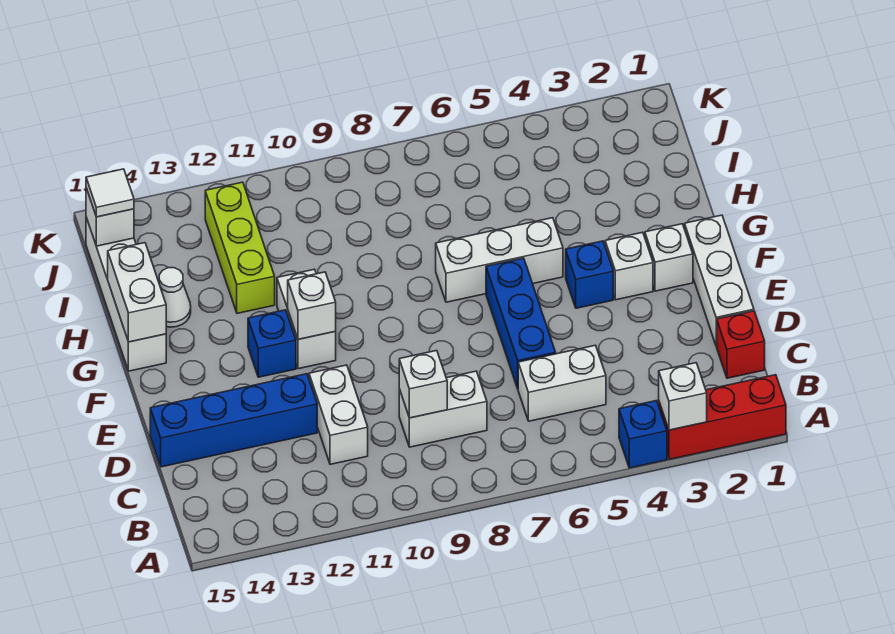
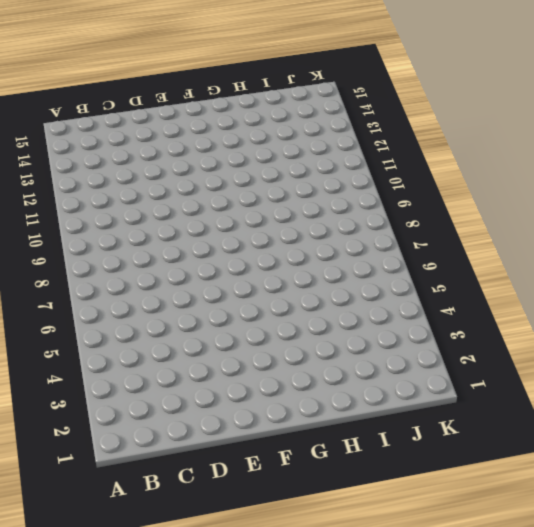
none -> red brick A1:A3 level 1
none -> blue brick A4 level 1
none -> red brick C1 level 1

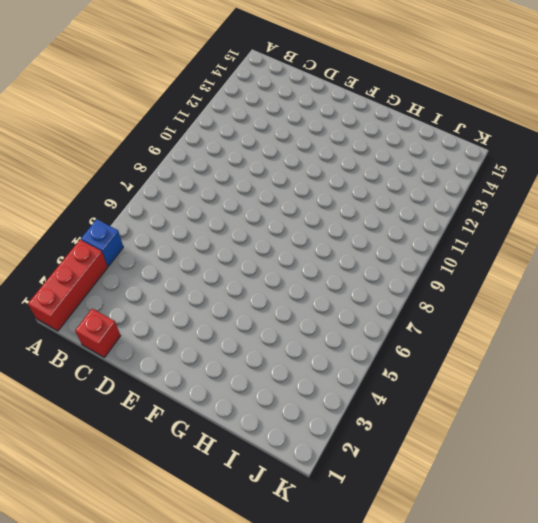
none -> white brick C5:C6 level 1
none -> white brick C8:C9 level 1
none -> white brick C11:D11 level 1

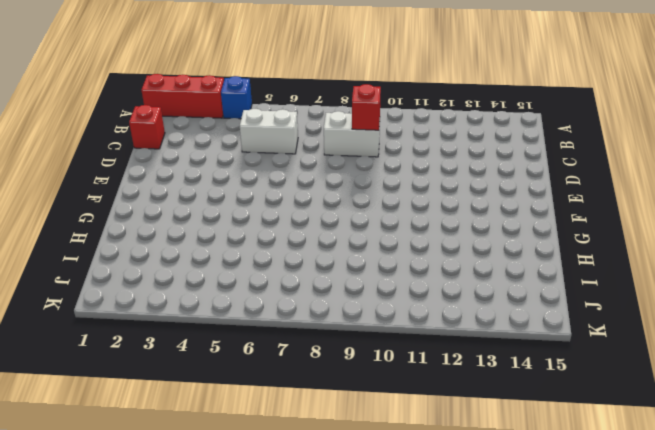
red brick C9 level 2 -> white brick C9 level 2
none -> white brick C11:D11 level 1
none -> white brick D1:F1 level 1
none -> blue brick D6:F6 level 1

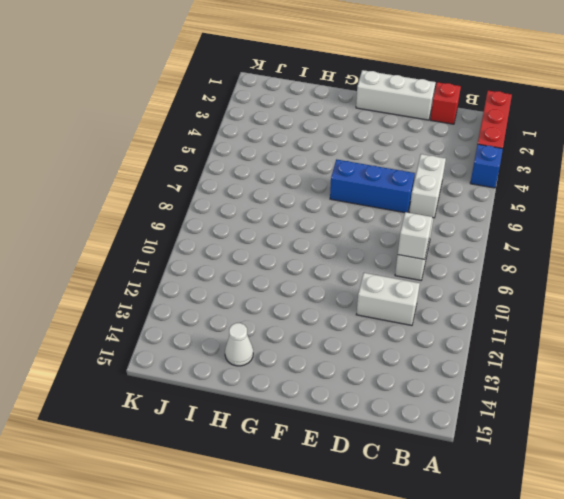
none -> blue brick D12:D15 level 1
none -> white brick F2 level 1
none -> white brick F3 level 1

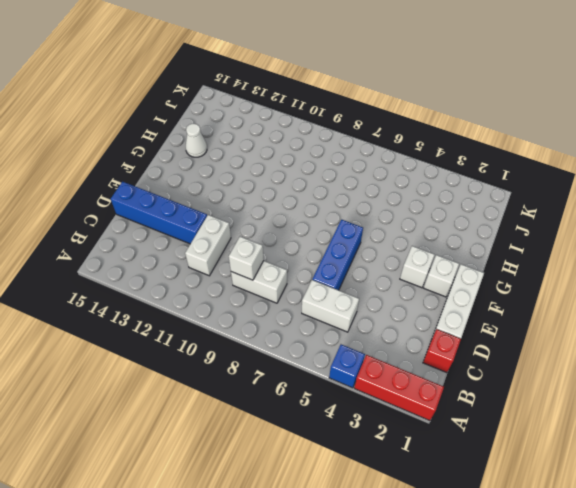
none -> blue brick F4 level 1
none -> white brick F11:G11 level 1
none -> blue brick F12 level 1

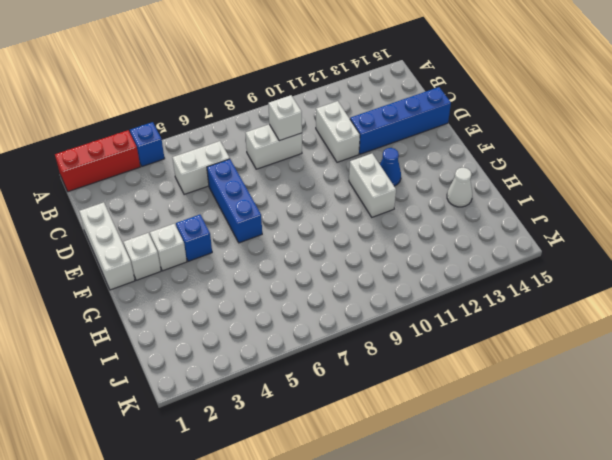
blue cone F12 level 1 -> blue brick F12 level 1
none -> red brick C1 level 1
none -> white brick G5:G7 level 1
none -> white brick G15:J15 level 1

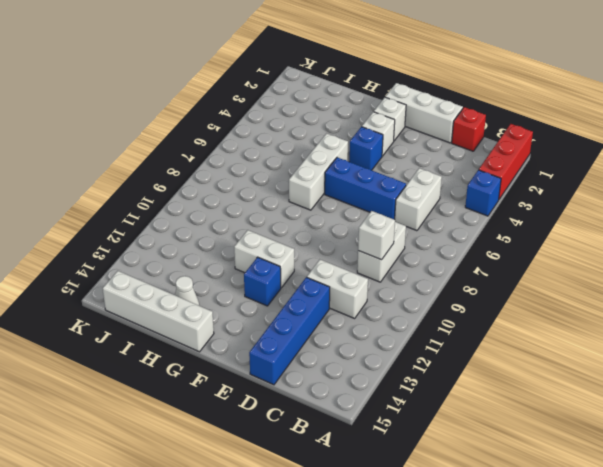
none -> lime brick H12:J12 level 1
none -> white brick A3 level 2
none -> white brick F11 level 2

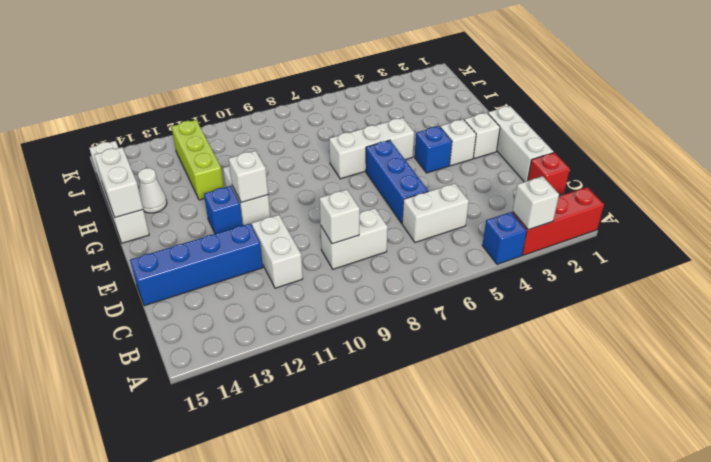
none -> white brick J15 level 2
none -> white tile J15 level 3

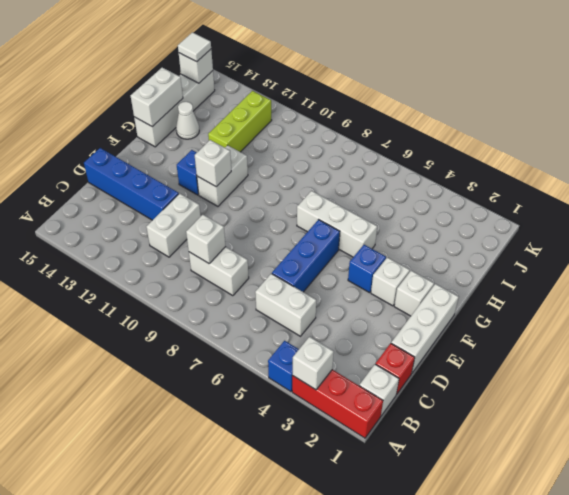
white brick B1 level 1 -> none

